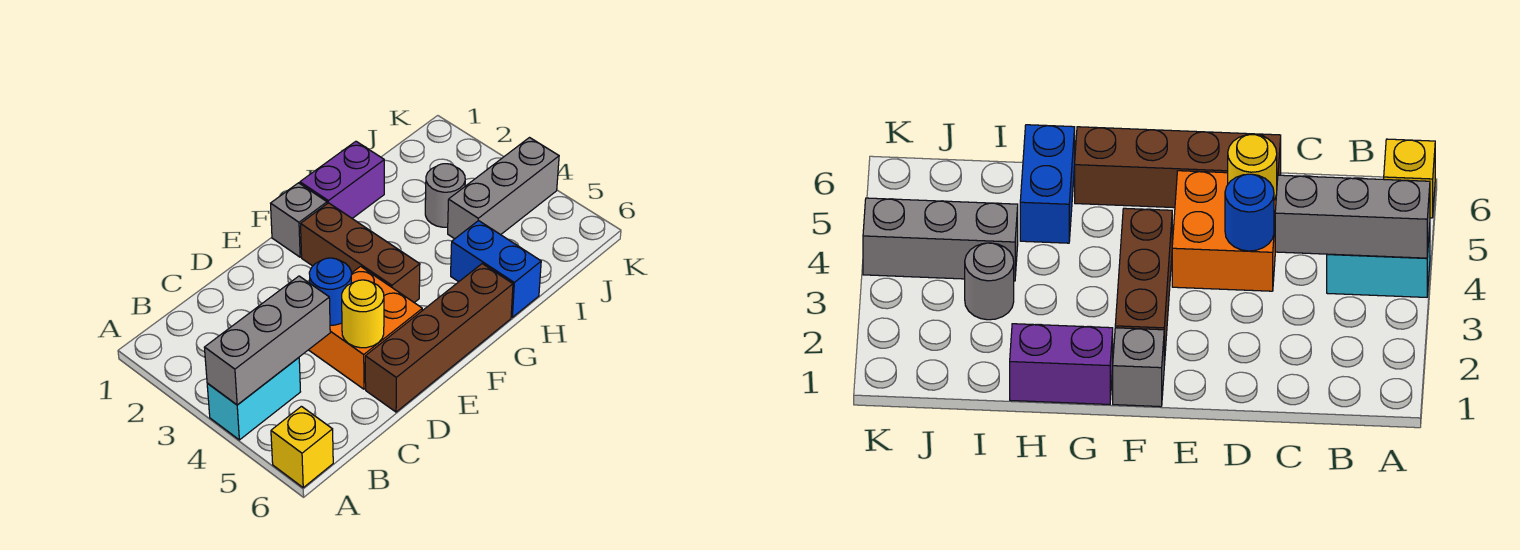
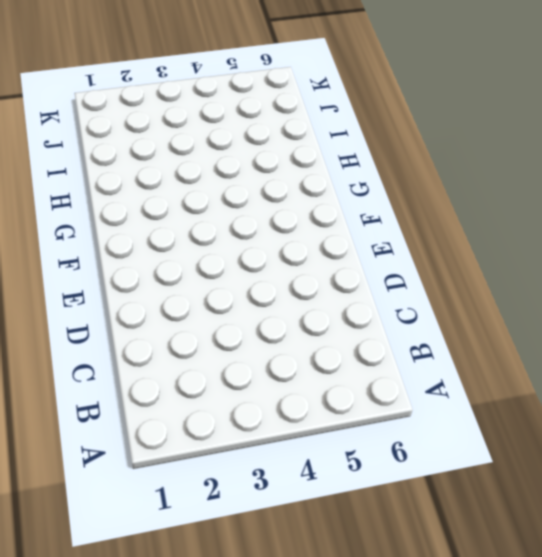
none -> cyan brick A4:B4 level 1
none -> yellow brick A6 level 1
none -> orange brick D4:E5 level 1

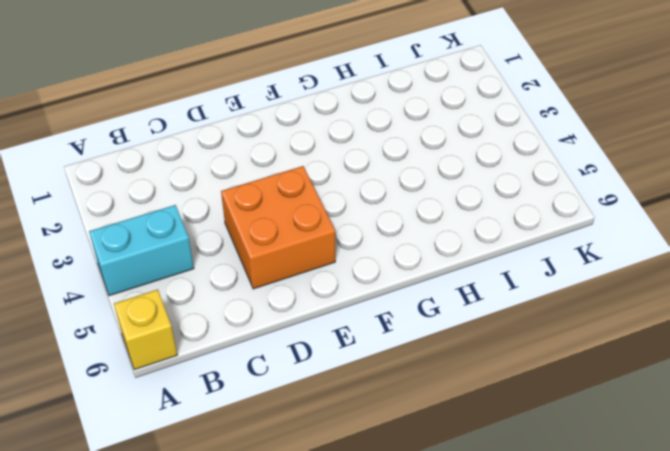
none -> brown brick D6:G6 level 1
none -> grey brick F1 level 1
none -> brown brick F2:F4 level 1

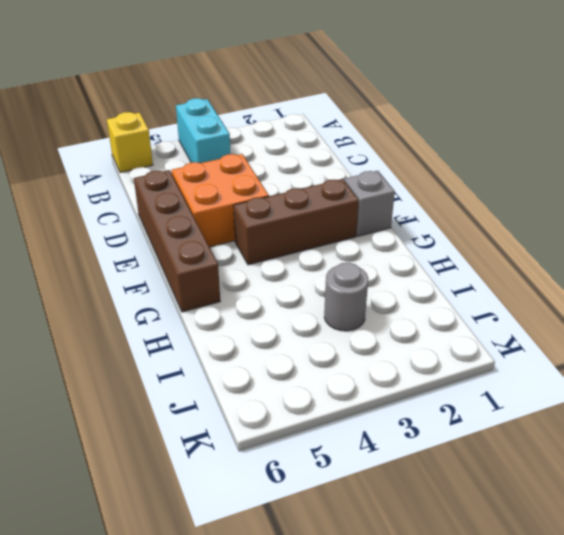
none -> purple brick G1:H1 level 1
none -> blue brick H5:H6 level 1
none -> grey brick I4:K4 level 1

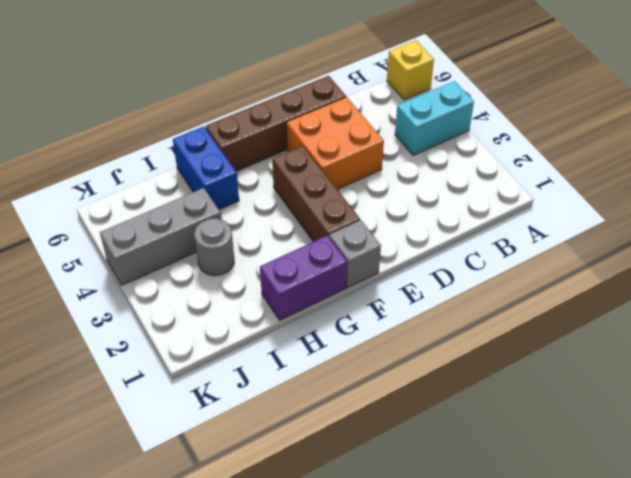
none -> grey brick A4:C4 level 2
none -> blue round brick D4 level 2
none -> yellow round brick D5 level 2

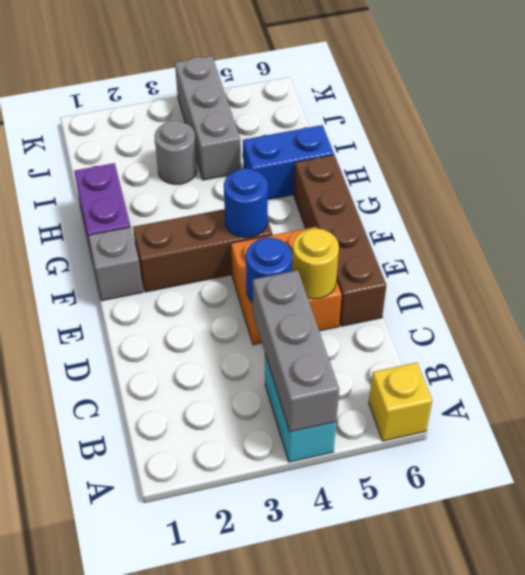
blue round brick F4 level 2 -> none

